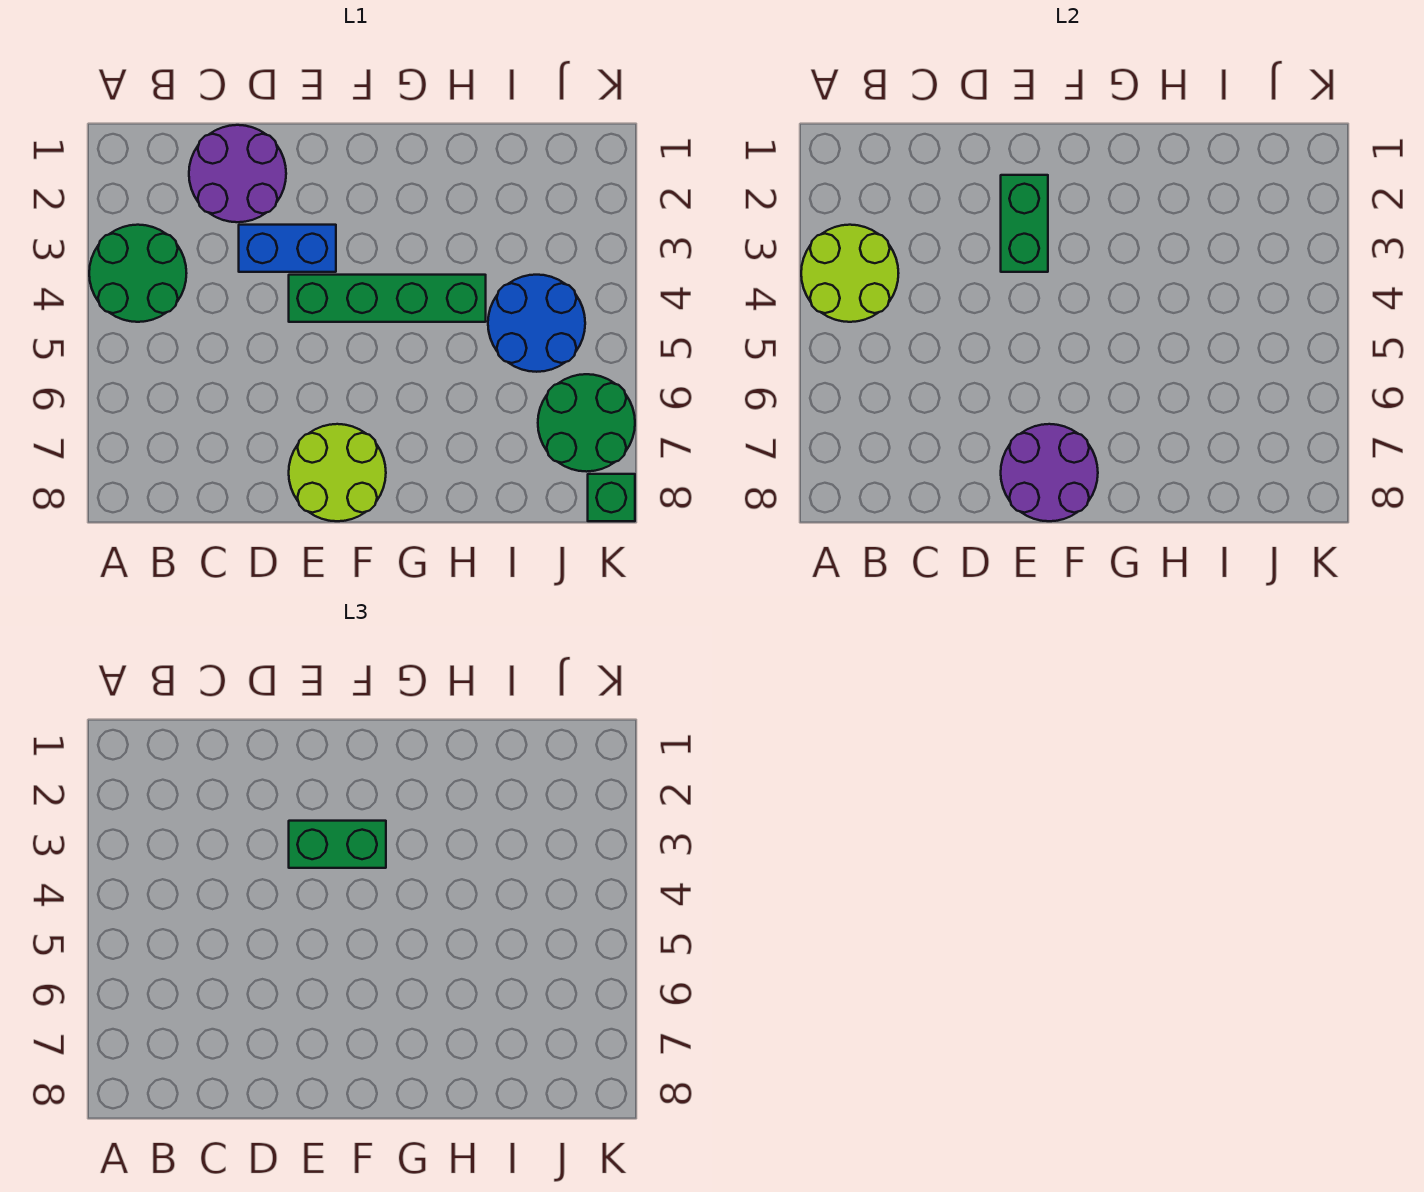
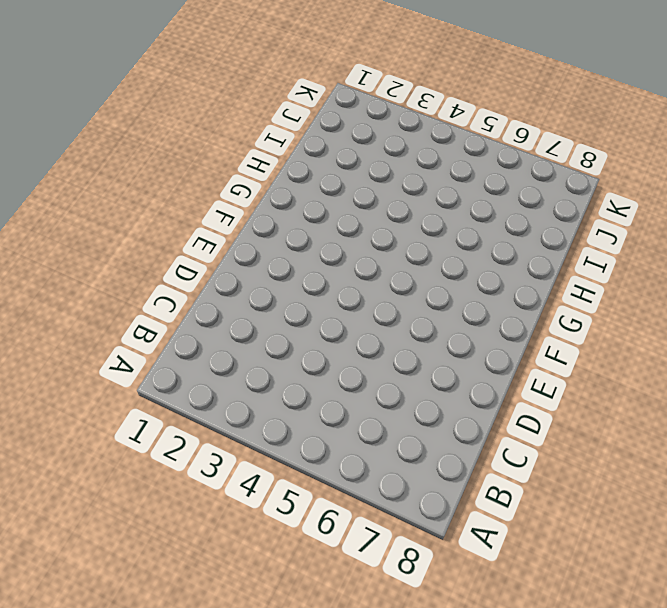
none -> green round brick A3:B4 level 1
none -> purple round brick C1:D2 level 1
none -> blue brick D3:E3 level 1

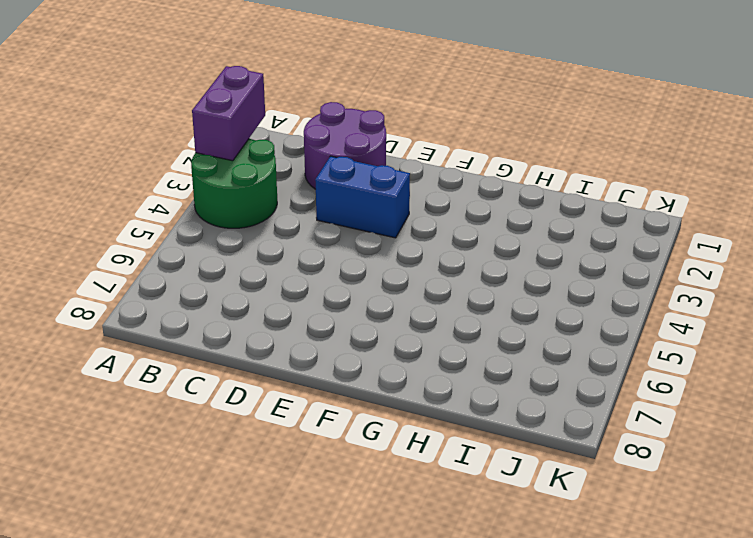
purple brick A2:A3 level 2 -> lime round brick A3:B4 level 2
none -> green brick E4:H4 level 1
none -> lime round brick E7:F8 level 1
none -> blue round brick I4:J5 level 1

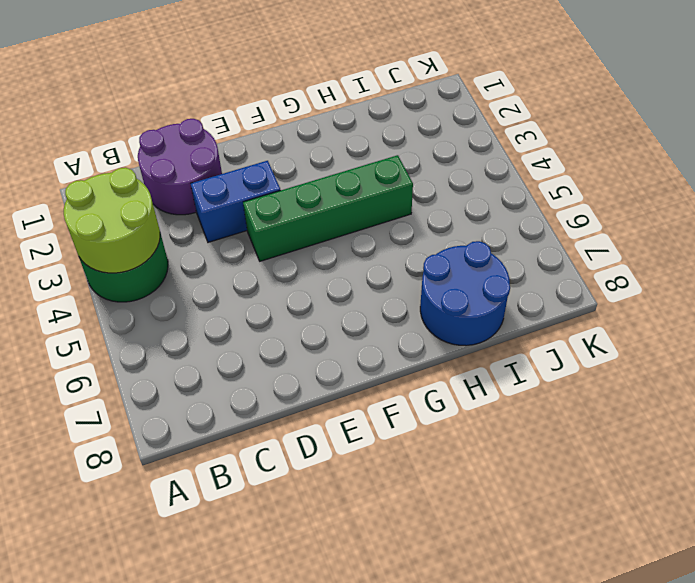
blue round brick H7:I8 level 1 -> blue round brick I4:J5 level 1
none -> lime round brick E7:F8 level 1
none -> green round brick J6:K7 level 1
none -> green brick K8 level 1

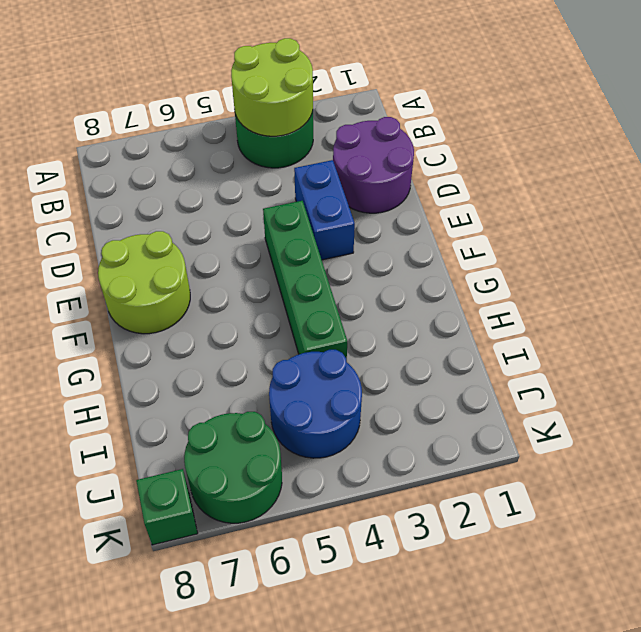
none -> green brick E2:E3 level 2
none -> purple round brick E7:F8 level 2
none -> green brick E3:F3 level 3

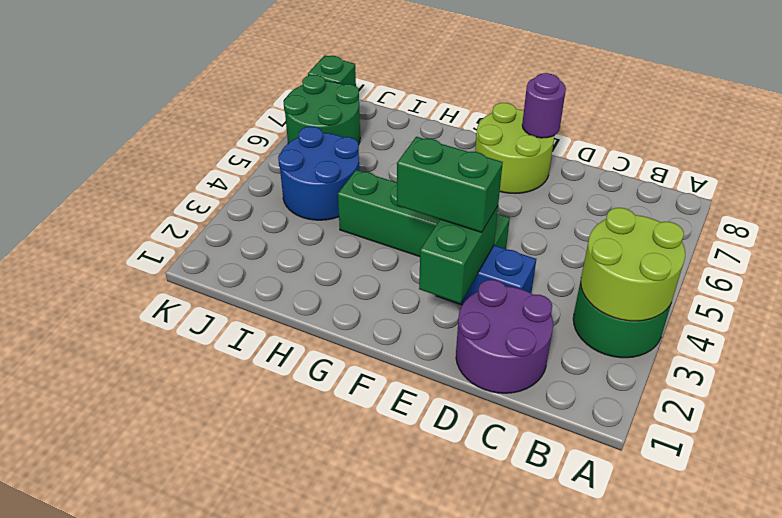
purple round brick E8 level 2 -> purple round brick E7:F8 level 2

